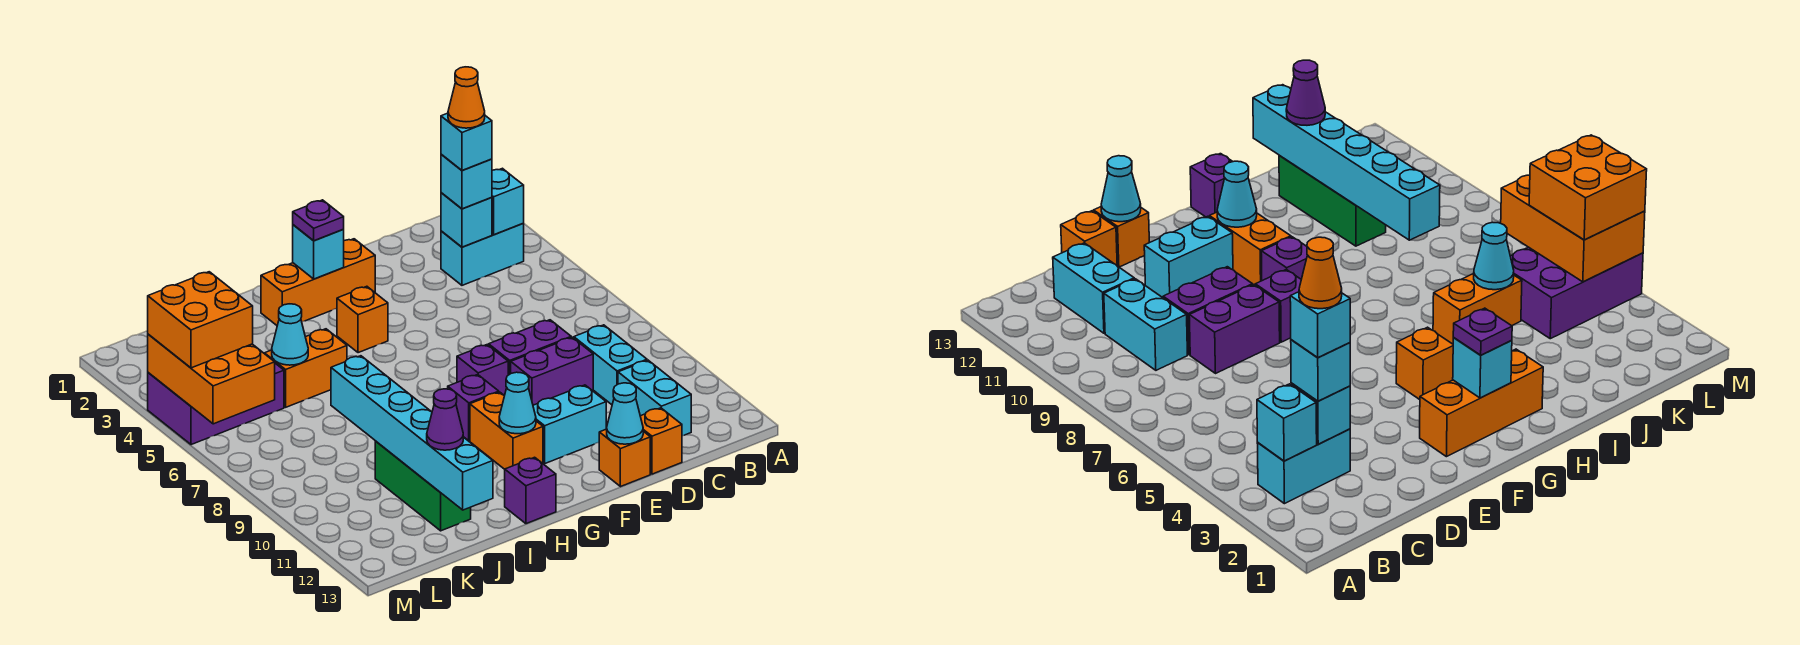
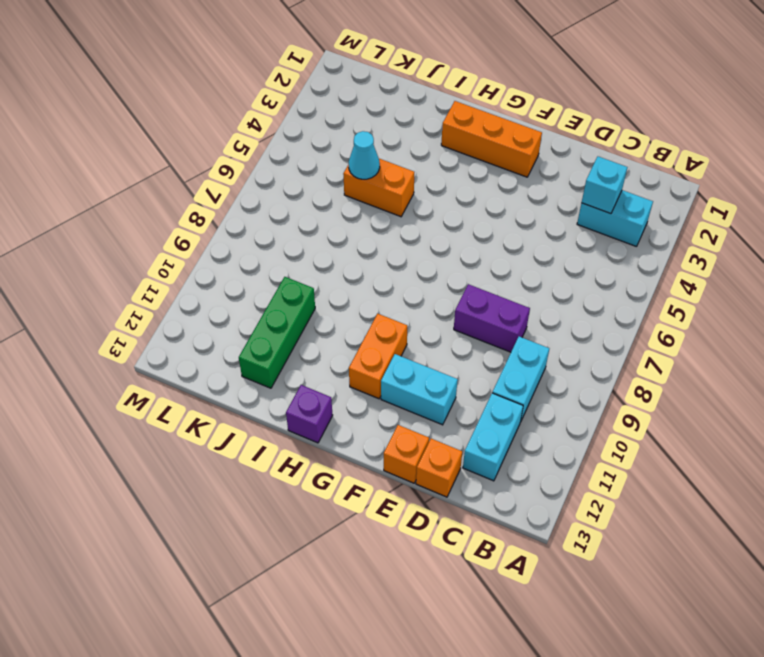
none -> purple brick D9:E9 level 1
none -> purple brick F8 level 1
none -> orange brick G4 level 1
none -> purple brick G9 level 1

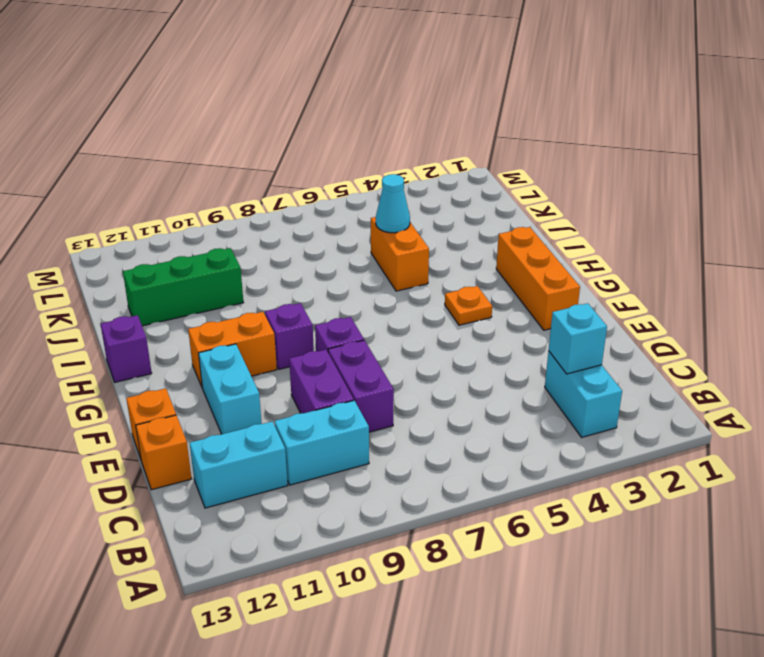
orange plate G4 level 1 -> orange brick G4 level 1
none -> purple brick K4:M5 level 1
none -> cyan brick B3 level 2
none -> cyan cone E13 level 2
none -> cyan brick G2 level 2

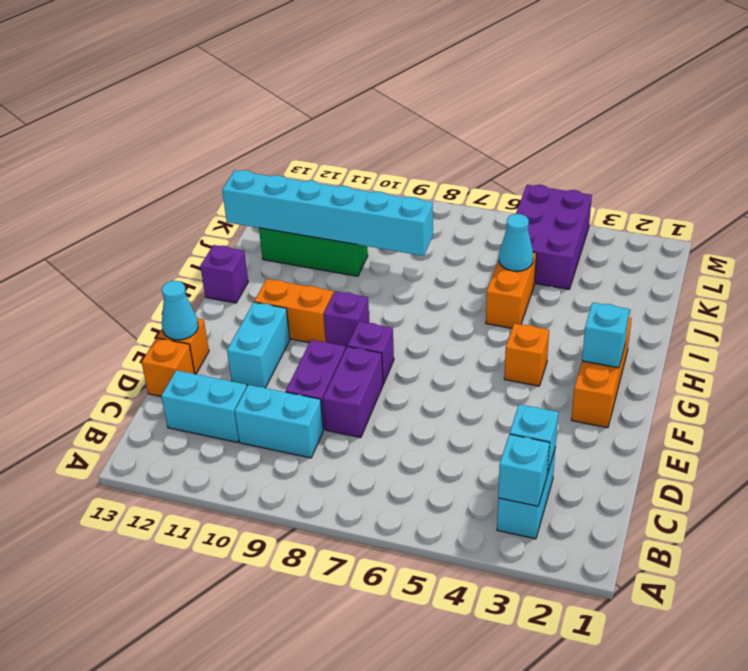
none -> cyan cone G11 level 2
none -> orange brick L4:M6 level 2
none -> cyan brick C3 level 3
none -> purple plate G2 level 3

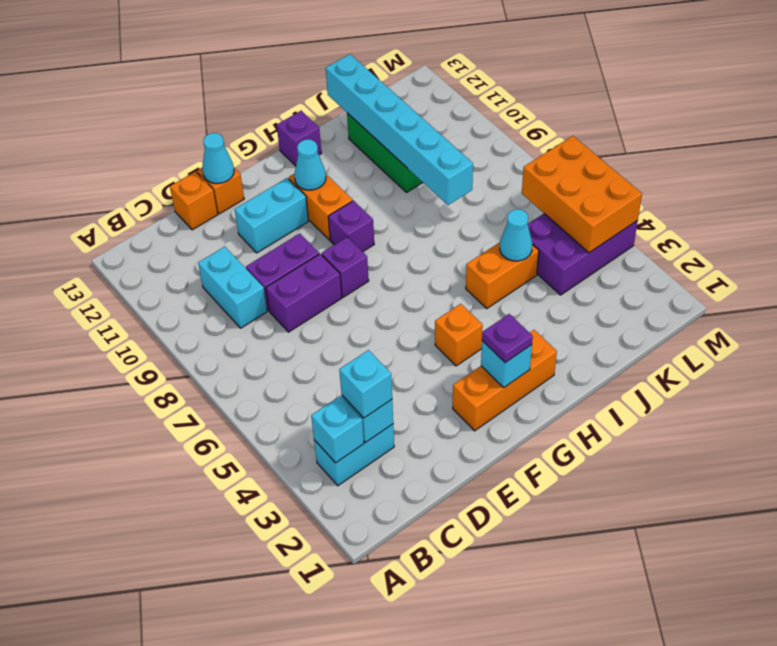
none -> cyan brick C11:C12 level 1
none -> purple cone J12 level 3
none -> orange brick L4:M5 level 3
none -> cyan brick C3 level 4

